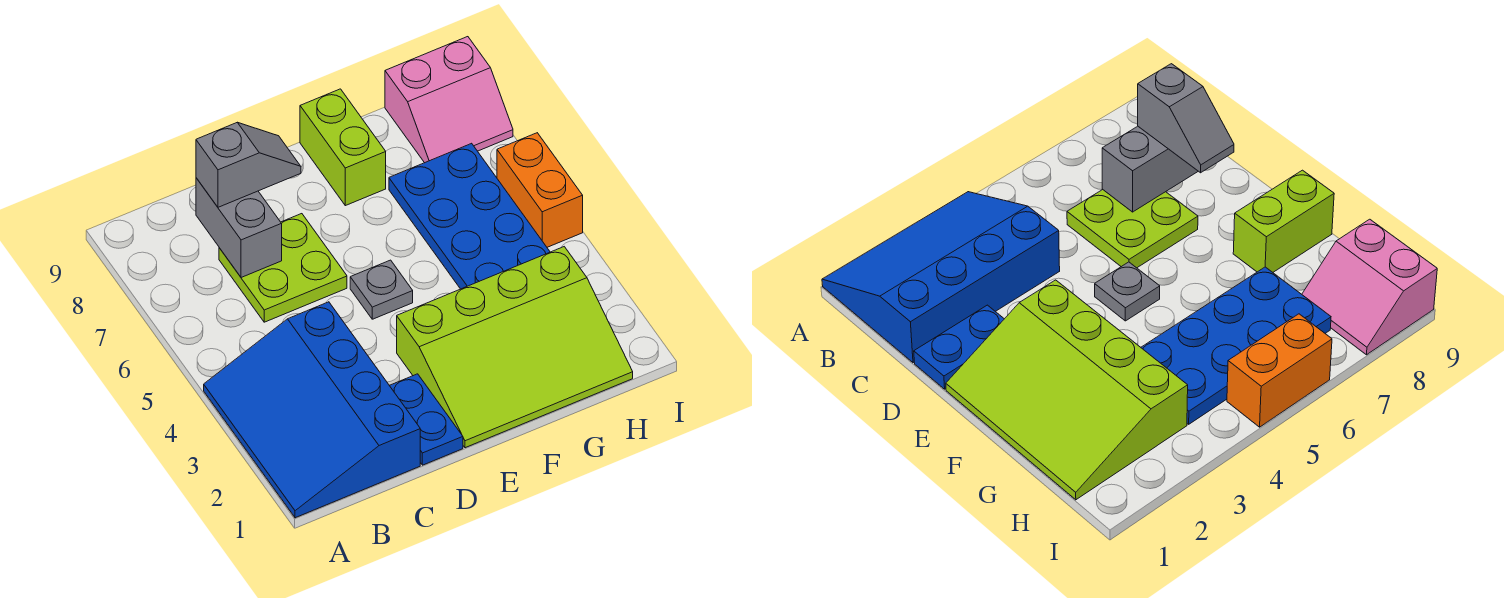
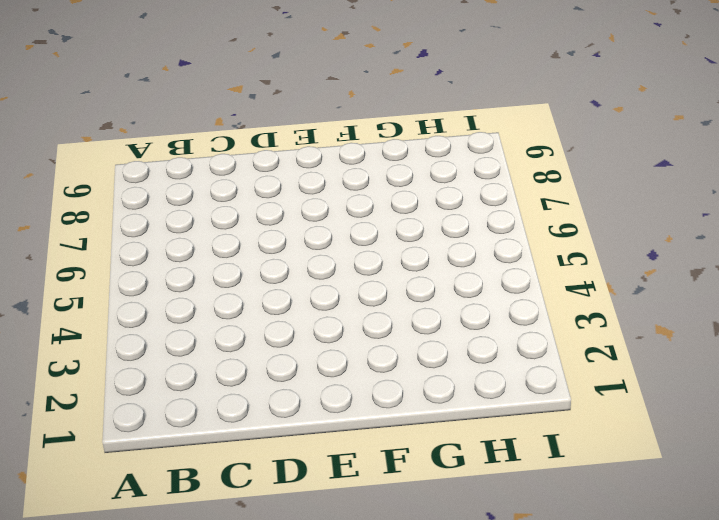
none -> blue slope A1:C4 level 1 top C
none -> lime plate C6:D7 level 1

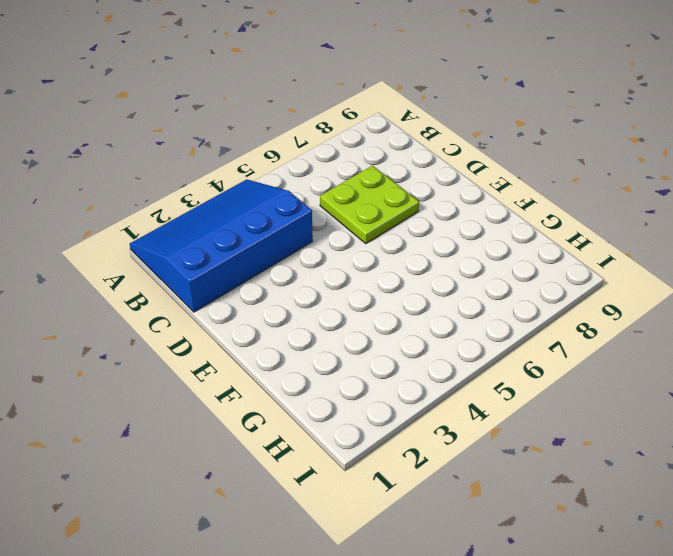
none -> blue plate D1:D2 level 1
none -> lime slope E1:H3 level 1 top 3

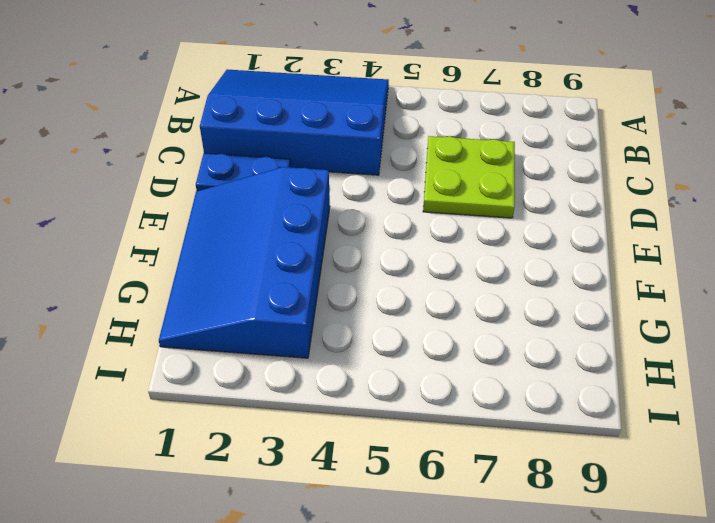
blue slope E1:H3 level 1 top 3 -> lime slope E1:H3 level 1 top 3
none -> grey plate E5 level 1
none -> lime brick F8:F9 level 1

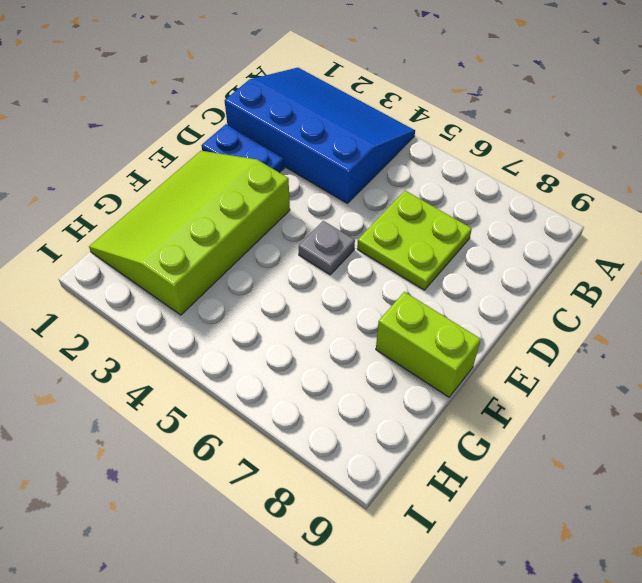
none -> blue plate G4:H7 level 1
none -> pink slope H8:I9 level 1 top 9

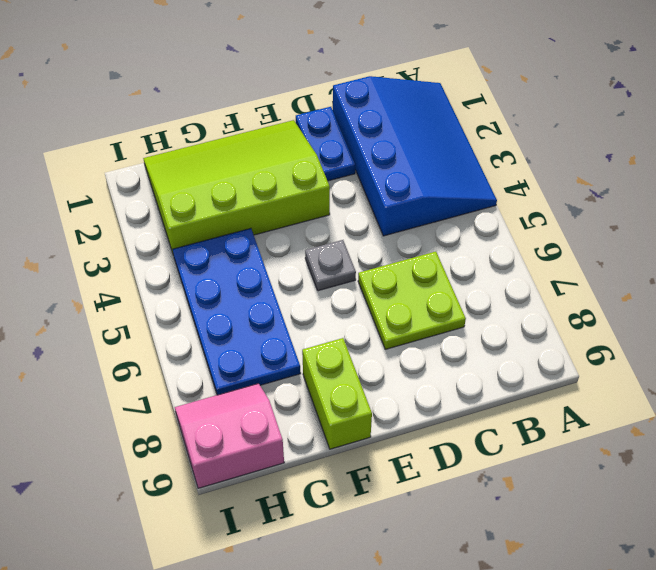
none -> orange brick I5:I6 level 1
none -> grey brick C7:C8 level 2

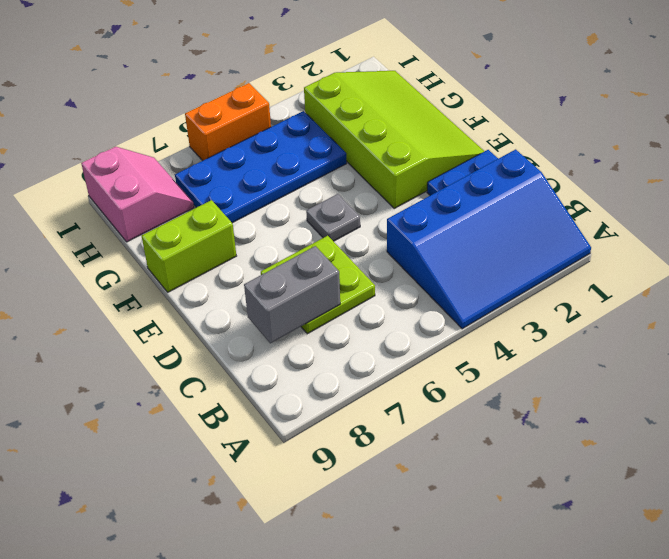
none -> grey slope C8:D8 level 3 top C

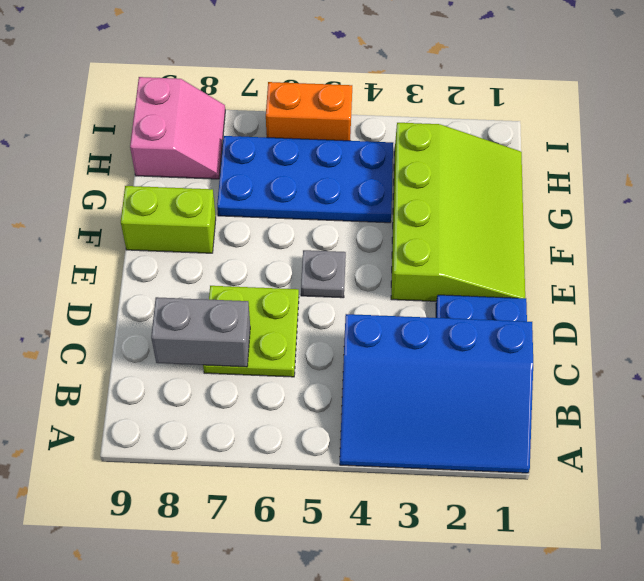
none -> grey slope C8:D8 level 3 top C

